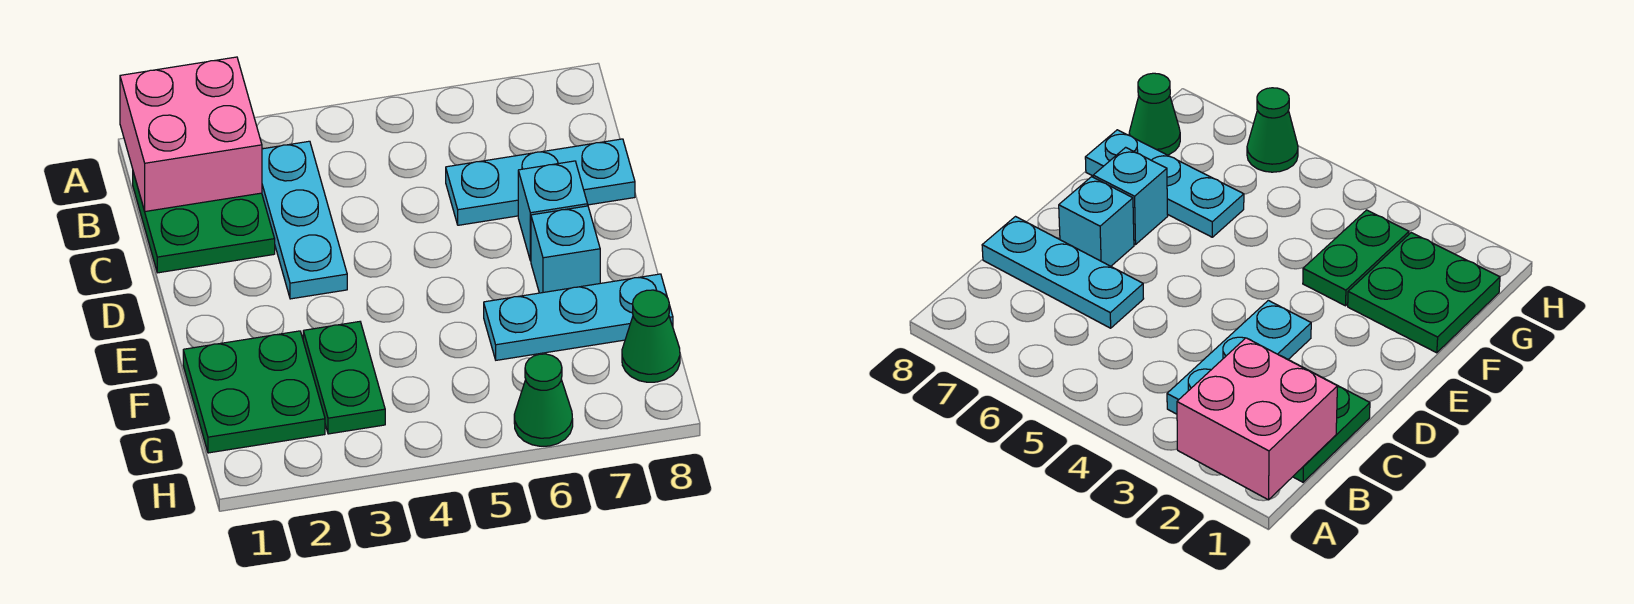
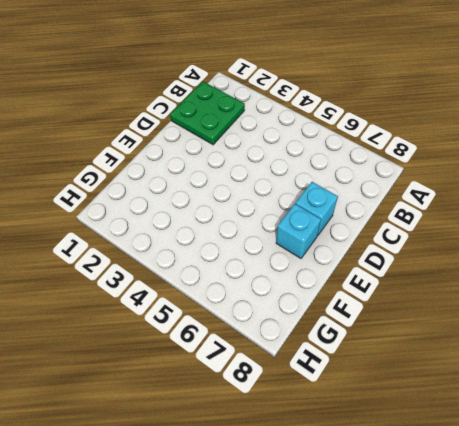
none -> cyan plate B3:D3 level 1
none -> cyan plate C6:C8 level 1

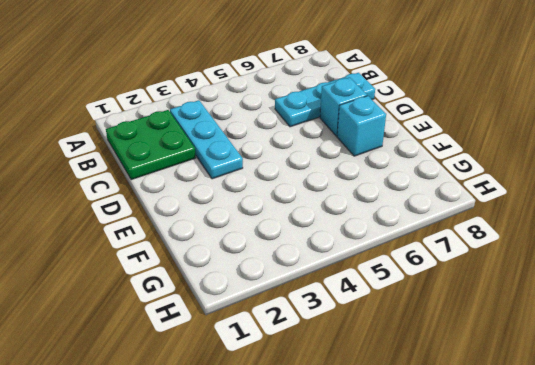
none -> green plate F1:G2 level 1
none -> green plate F3:G3 level 1

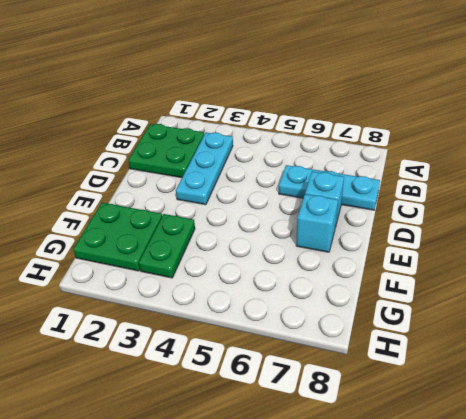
none -> cyan plate F6:F8 level 1
none -> green cone G8 level 1

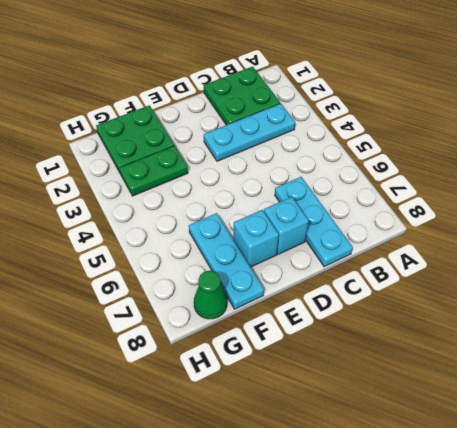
none -> green cone H6 level 1
none -> pink brick A1:B2 level 2

